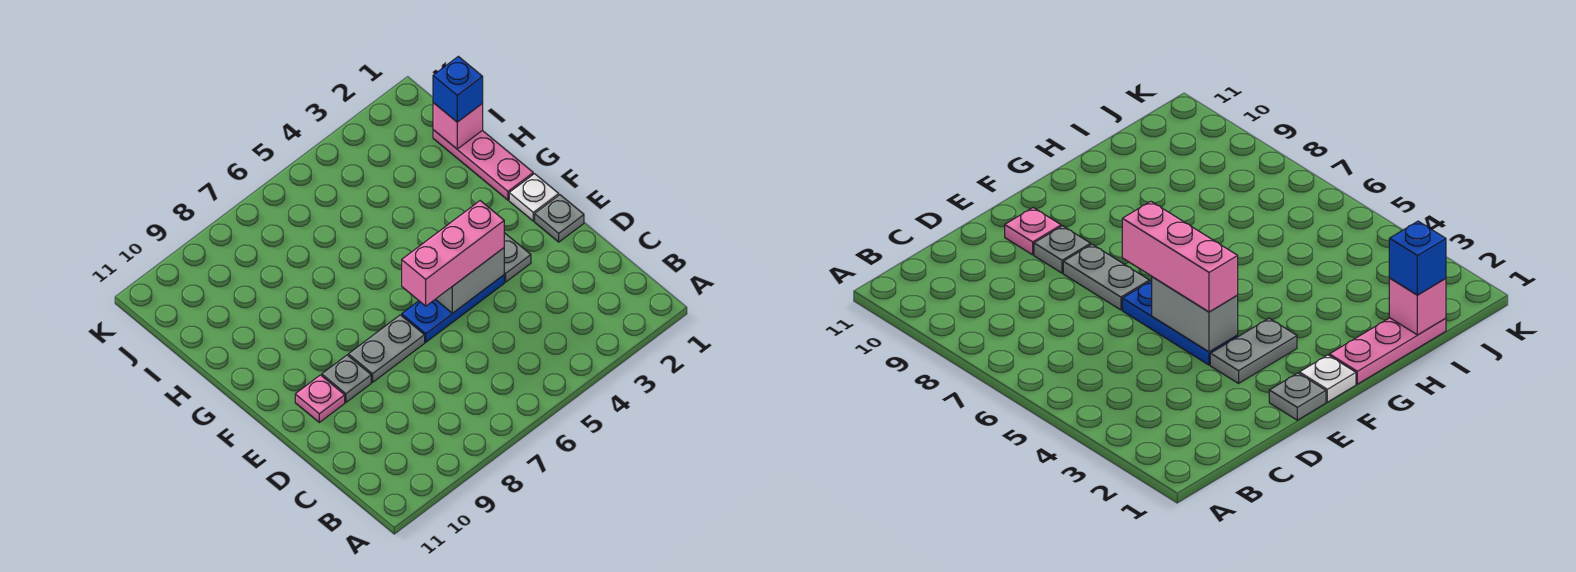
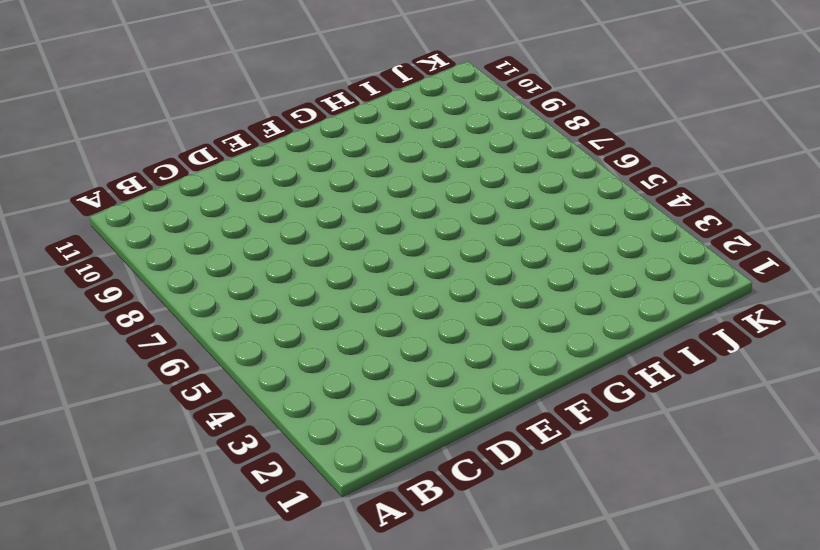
none -> grey plate E1 level 1
none -> grey plate E3:F3 level 1
none -> blue plate E4:E6 level 1

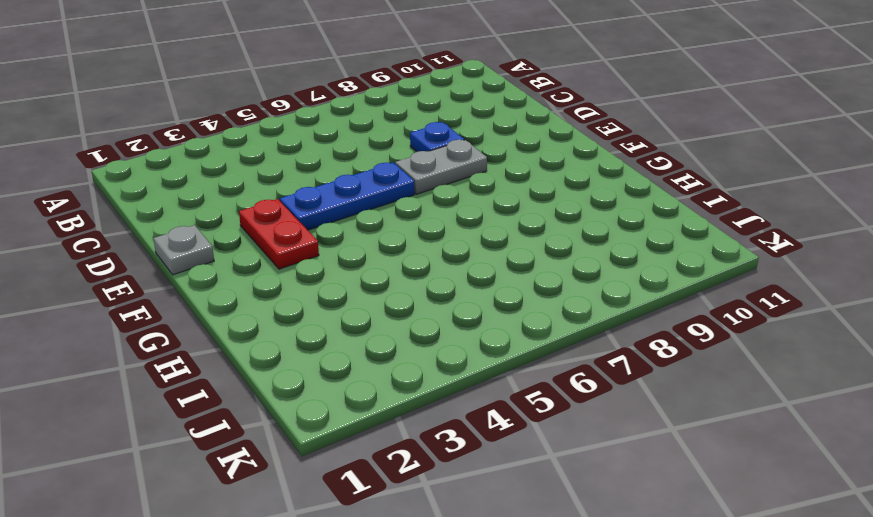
blue plate D8 level 1 -> none
red plate E3:F3 level 1 -> grey plate E3:F3 level 1
none -> grey plate E9 level 1
none -> pink plate E10 level 1
none -> white plate F1 level 1

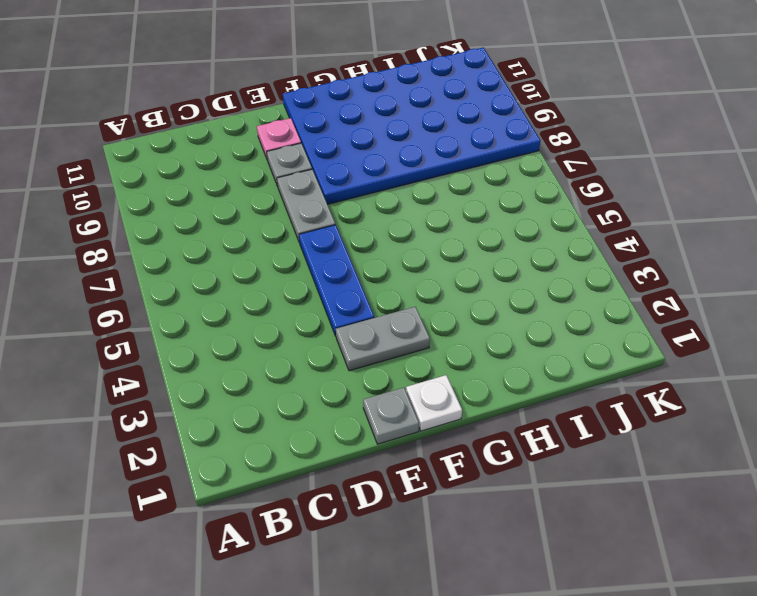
blue plate F8:K11 level 1 -> none
none -> pink plate G1:I1 level 1
none -> grey brick E4:E5 level 2
none -> pink brick I1 level 2

